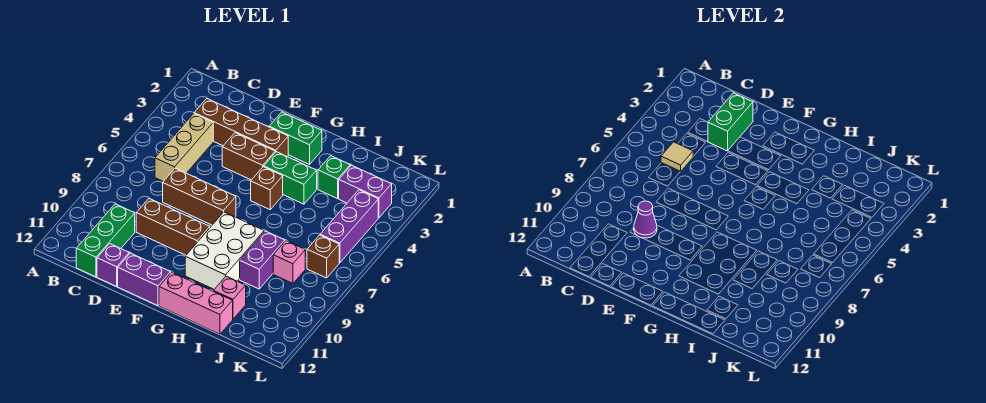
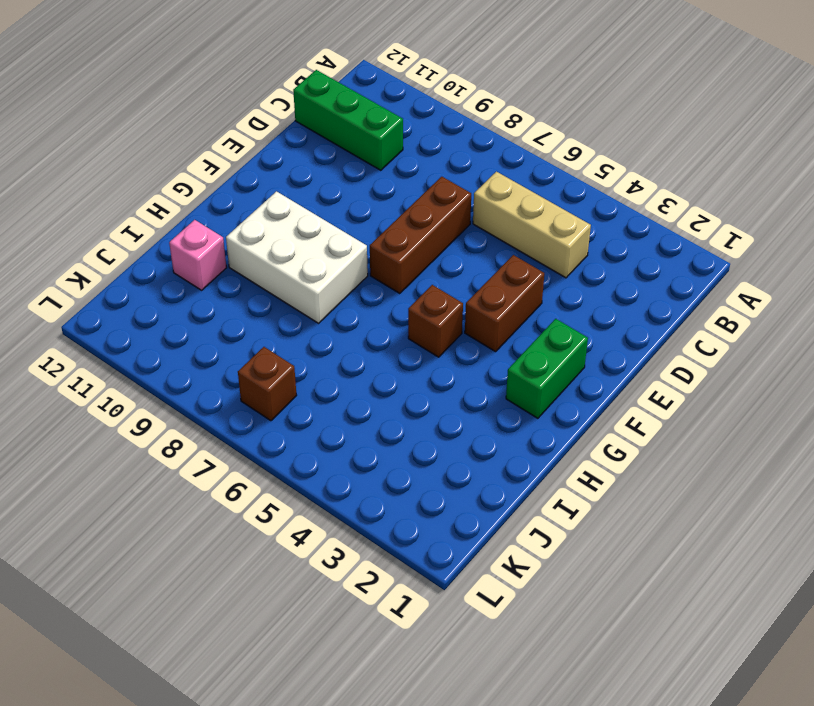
none -> brown brick C3:F3 level 1
none -> brown brick D9:F9 level 1
none -> purple brick D12 level 1

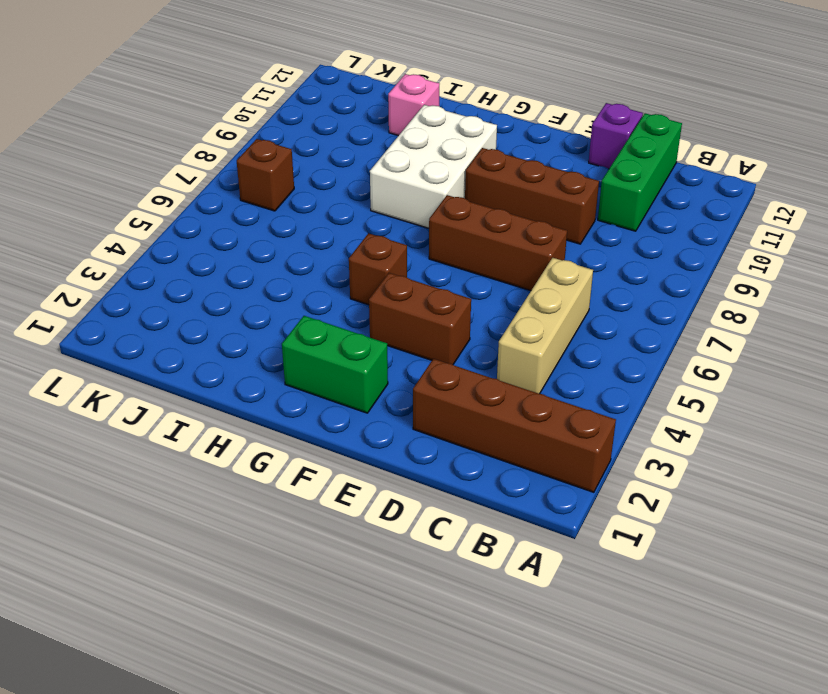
brown brick A2:D2 level 1 -> brown brick C3:F3 level 1
none -> purple brick E12:F12 level 1
none -> green brick G4:H4 level 1
none -> pink brick G12:I12 level 1

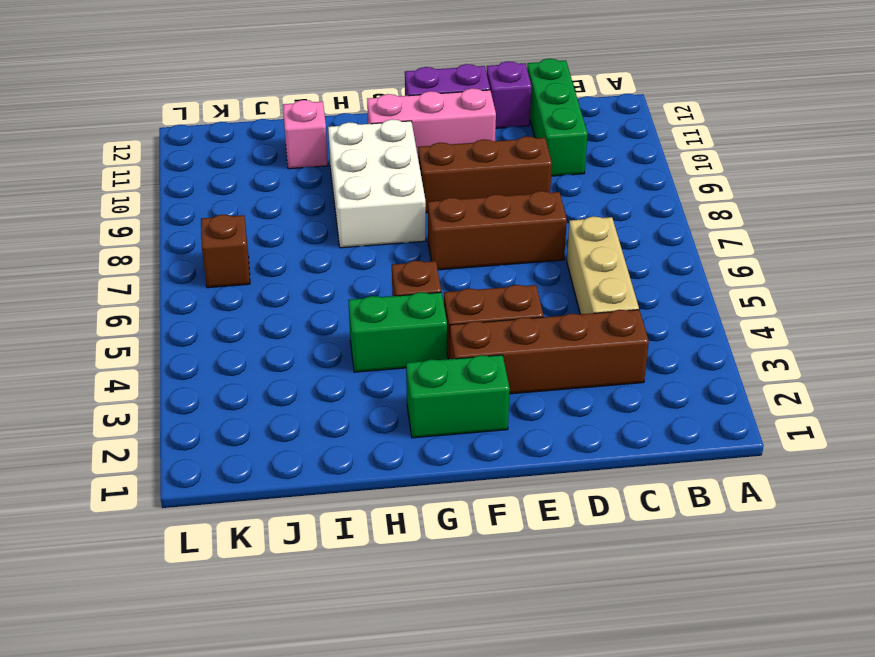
pink brick E11:G11 level 1 -> pink brick G12:I12 level 1
none -> green brick I3 level 1
none -> purple brick I8:I9 level 1
none -> purple brick J3:K3 level 1

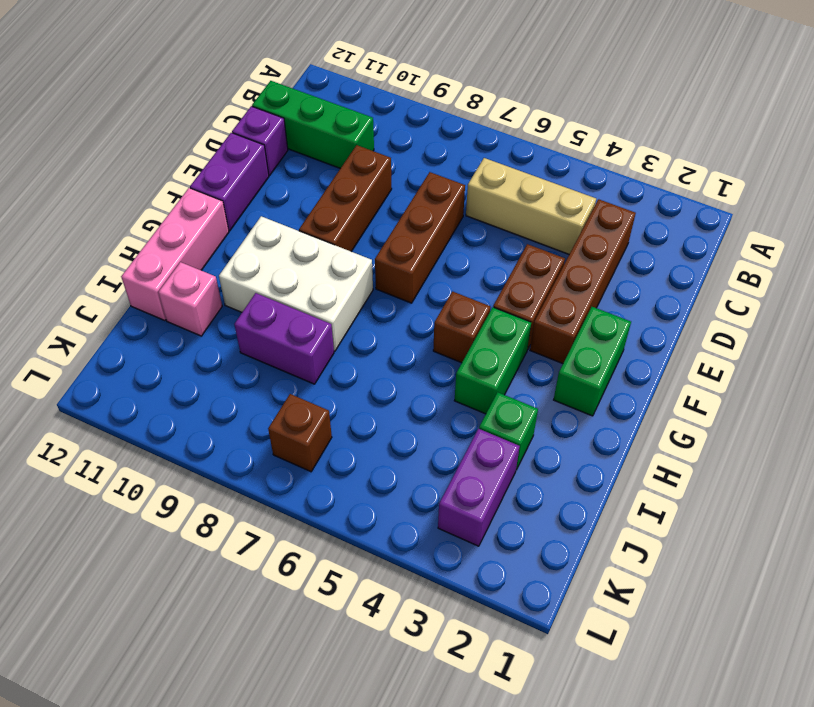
none -> pink brick J8 level 1
none -> purple brick K4:K6 level 1
none -> tan tile C5 level 2

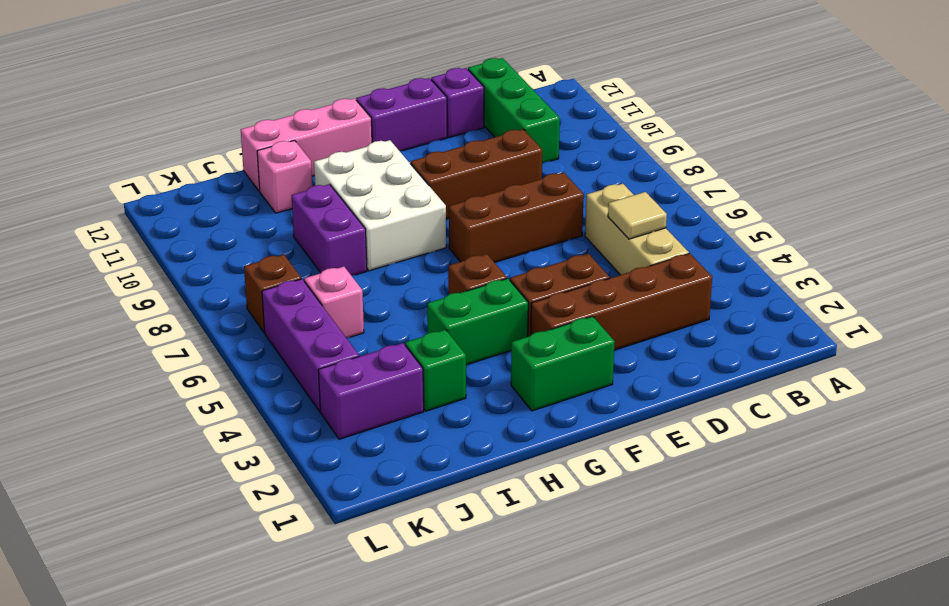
pink brick J6 level 1 -> pink brick J8 level 1
none -> green brick D2:D3 level 2
none -> purple cone D9 level 2

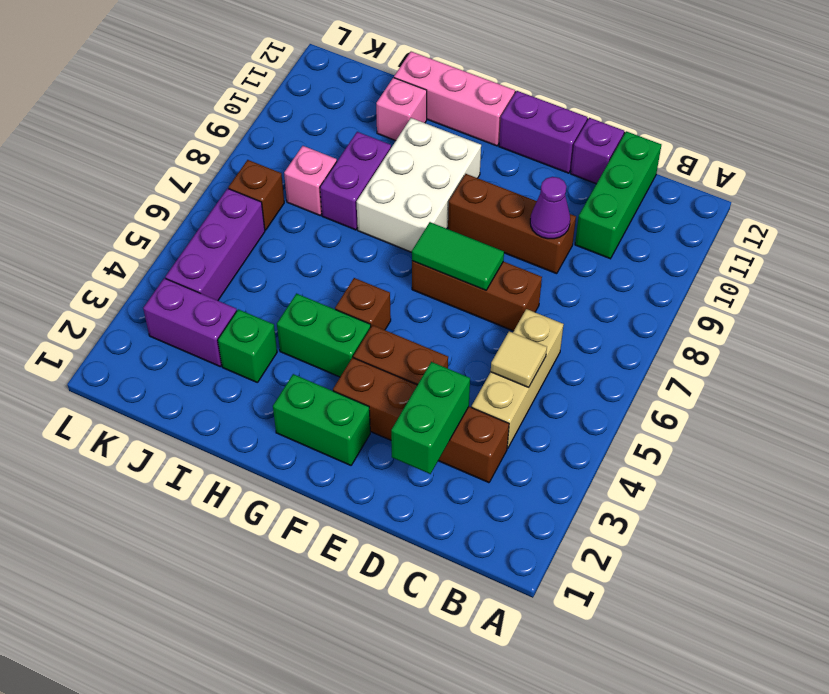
green tile E7:F7 level 2 -> none

